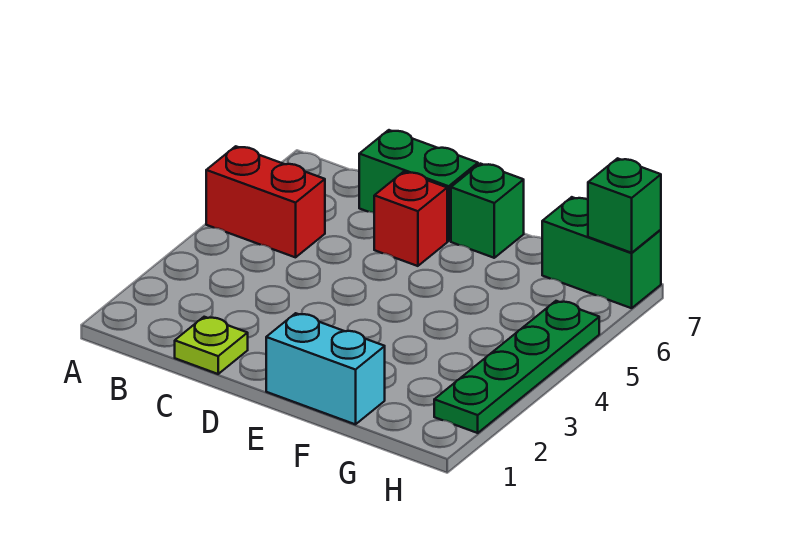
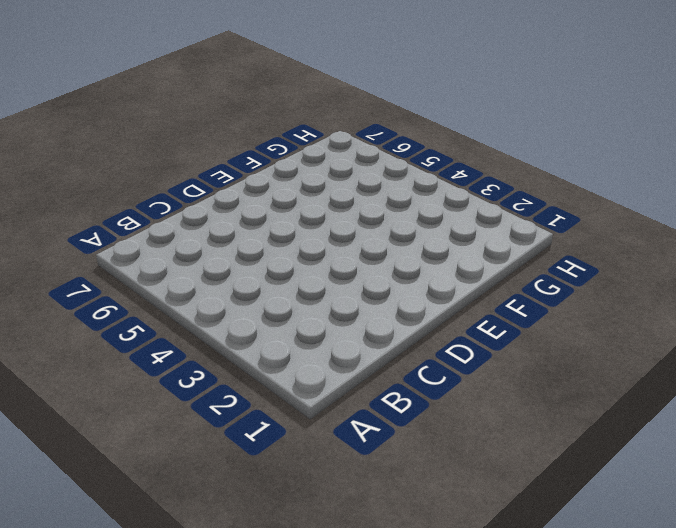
none -> red brick A5:B5 level 1
none -> lime plate C1 level 1

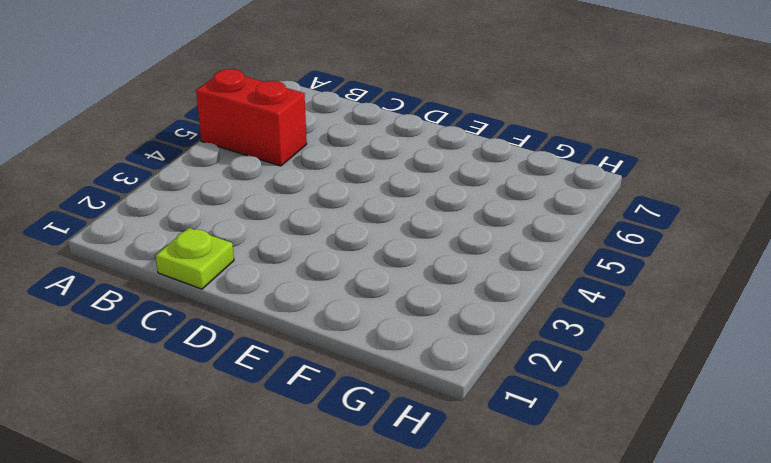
none -> green brick C7:D7 level 1
none -> red brick D6 level 1

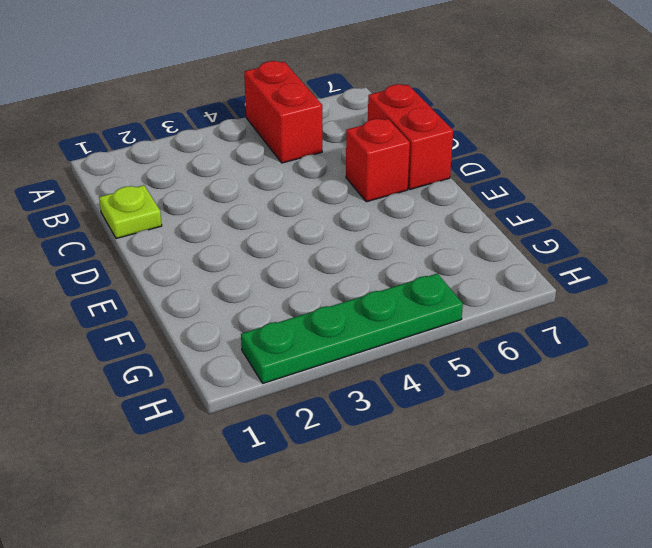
red brick C7:D7 level 1 -> green brick C7:D7 level 1
none -> cyan brick E1:F1 level 1
none -> green brick E7 level 1

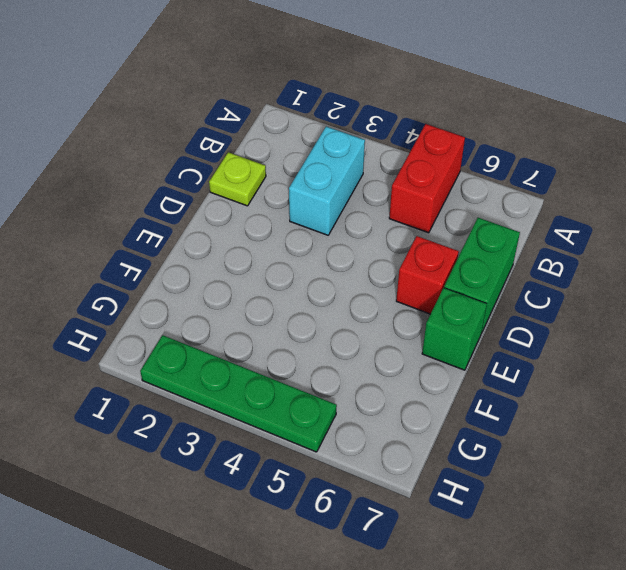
cyan brick B3:C3 level 1 -> cyan brick E1:F1 level 1
none -> green brick G7:H7 level 1
none -> green brick H7 level 2

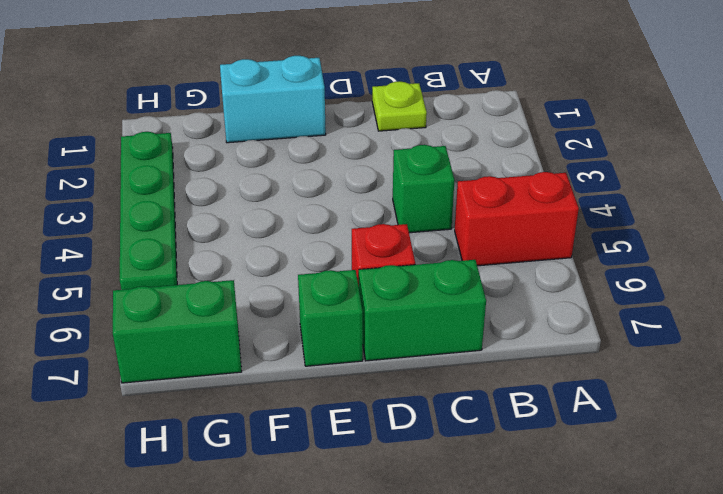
green brick C4 level 1 -> green brick H7 level 2

